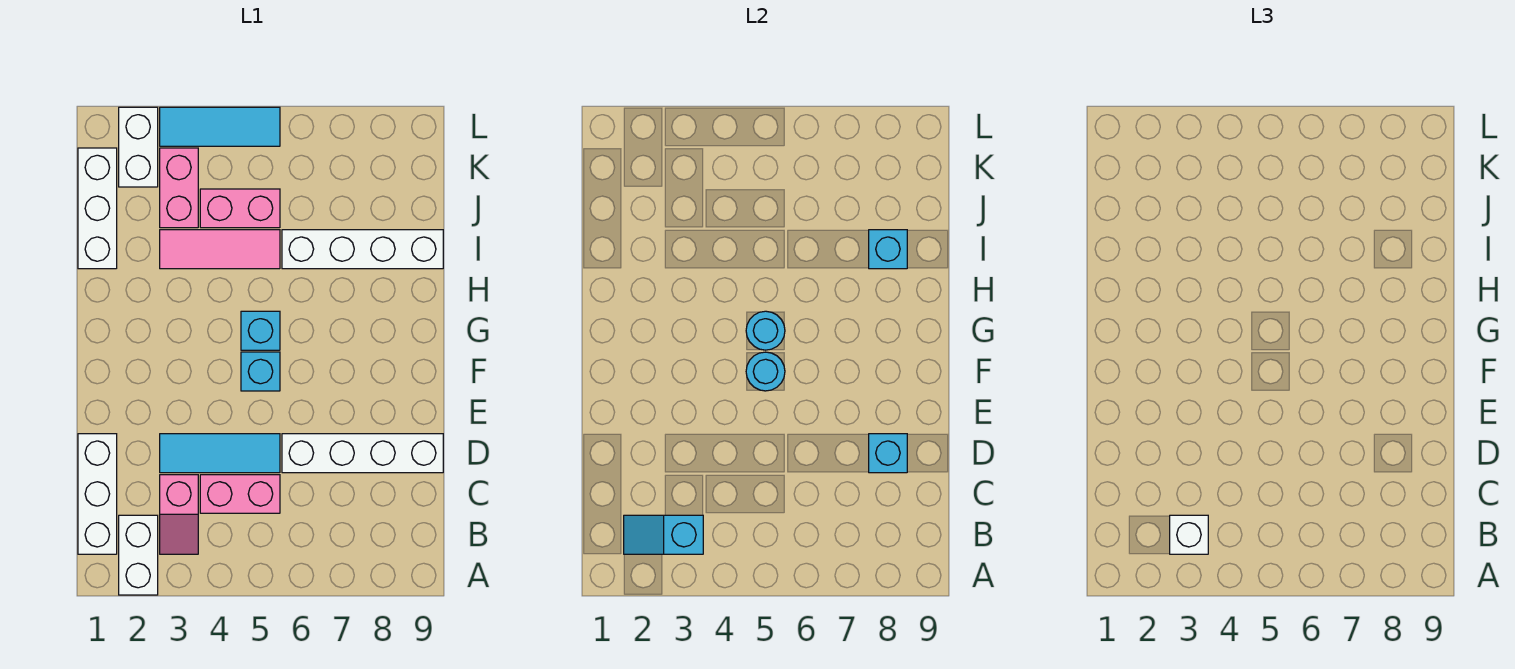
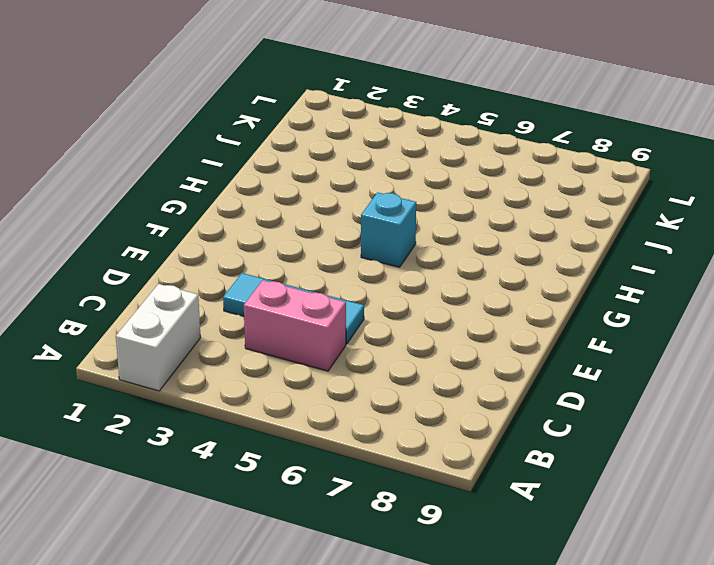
none -> white brick B1:D1 level 1
none -> pink slope B3:C3 level 1 top C
none -> white brick D6:D9 level 1

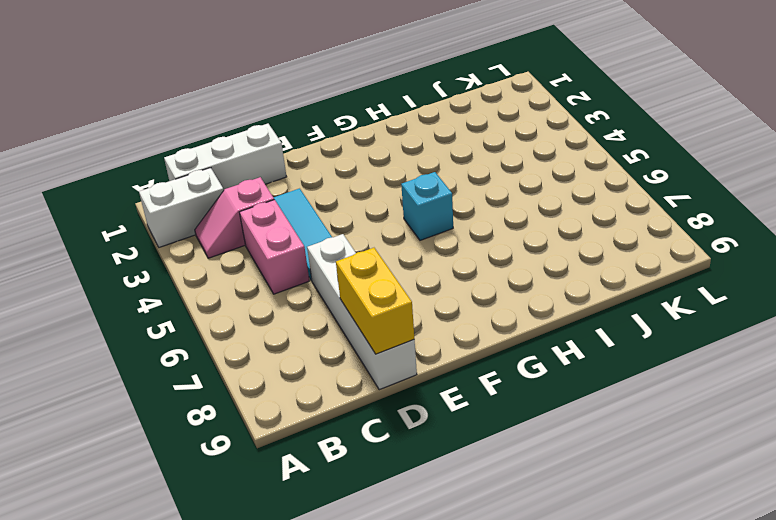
yellow brick D8:D9 level 2 -> cyan brick D8 level 2
none -> cyan brick F5 level 1
none -> white brick I1:K1 level 1
none -> pink tile I3:I5 level 1

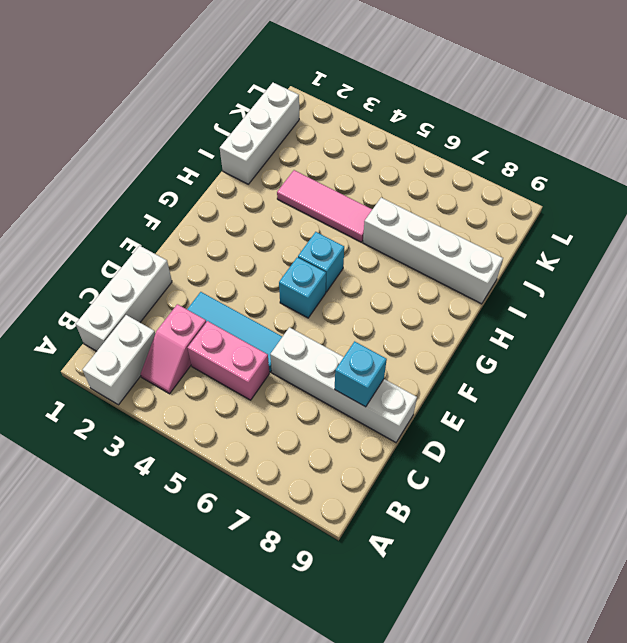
none -> pink brick J3:K3 level 1
none -> pink brick J4:J5 level 1
none -> white brick K2:L2 level 1

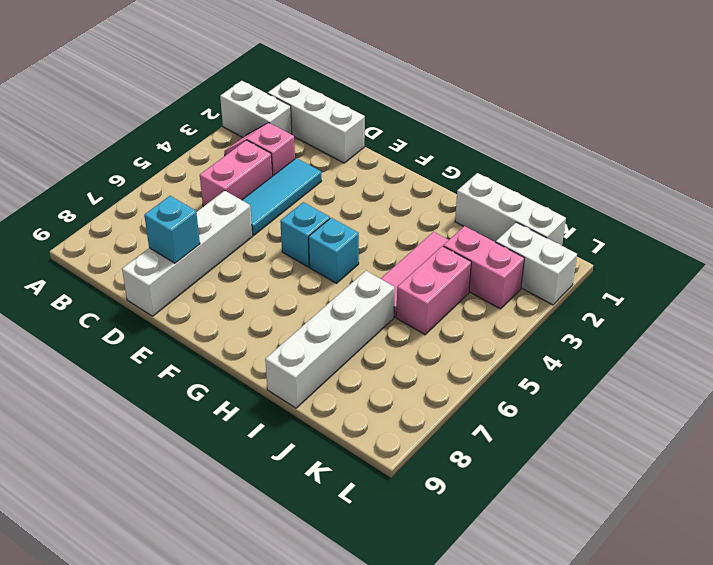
none -> cyan tile L3:L5 level 1
none -> cyan slope B2:B3 level 2 top 3
none -> cyan round brick F5 level 2

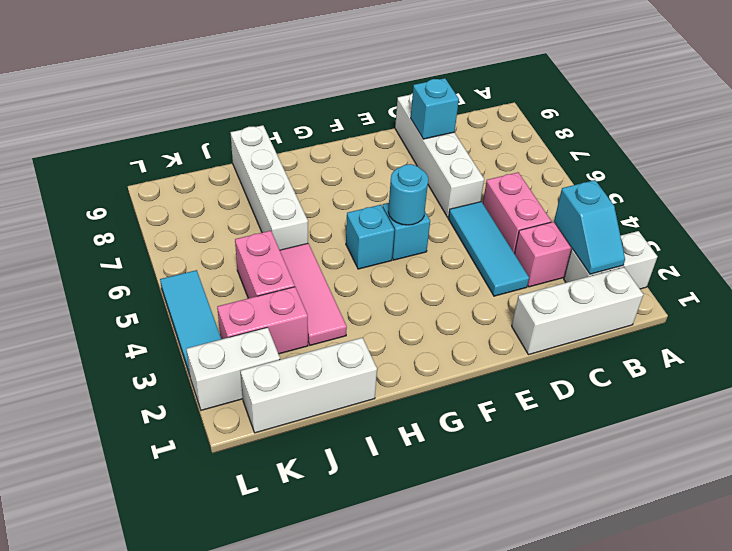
none -> cyan round brick G5 level 2
none -> cyan brick I8 level 2
none -> white brick B3 level 3

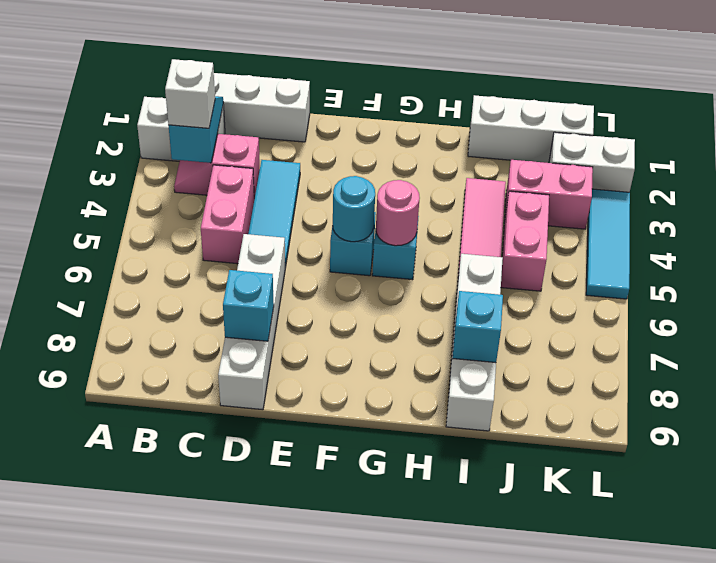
pink round brick G5 level 2 -> cyan round brick G5 level 2

